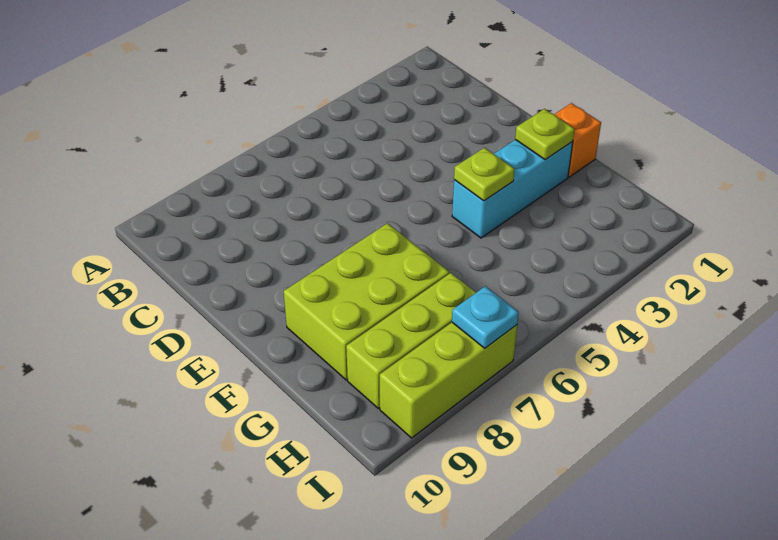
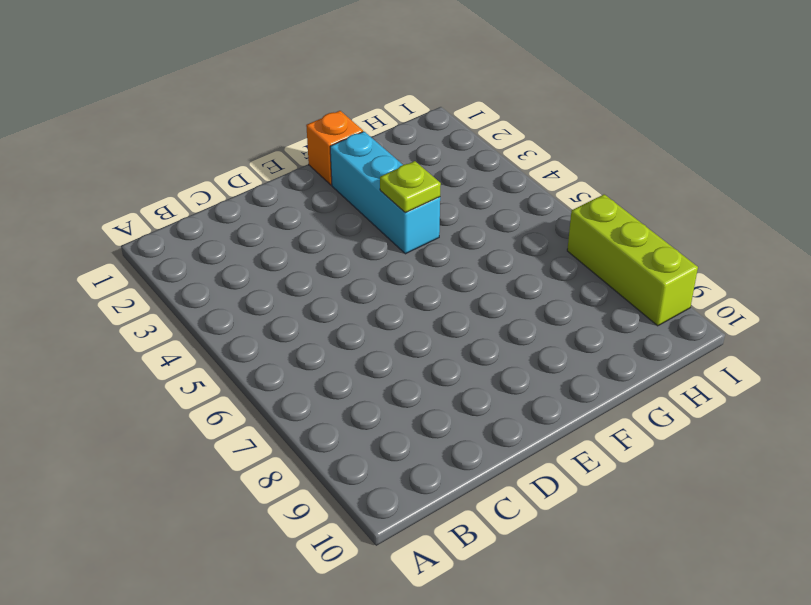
none -> lime brick F7:G9 level 1
none -> lime brick H7:H9 level 1

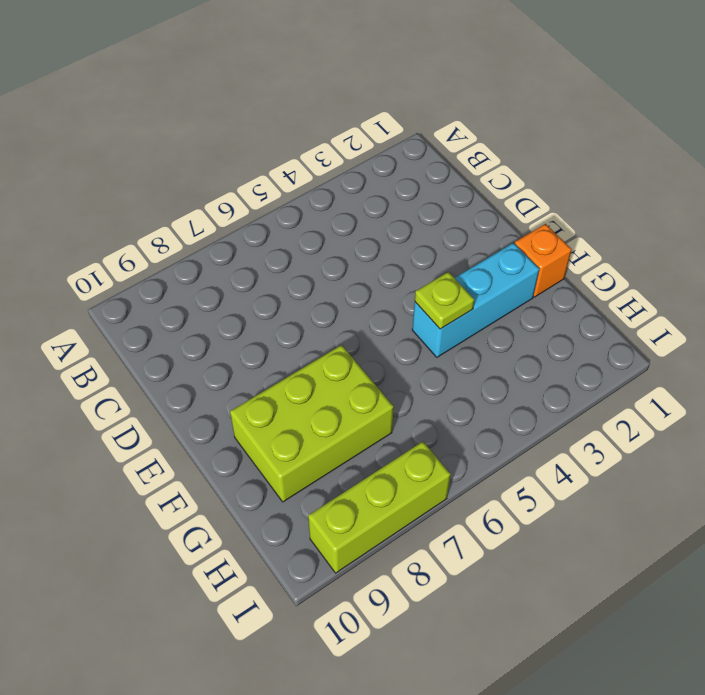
none -> lime brick H7:H9 level 1
none -> lime plate F2 level 2

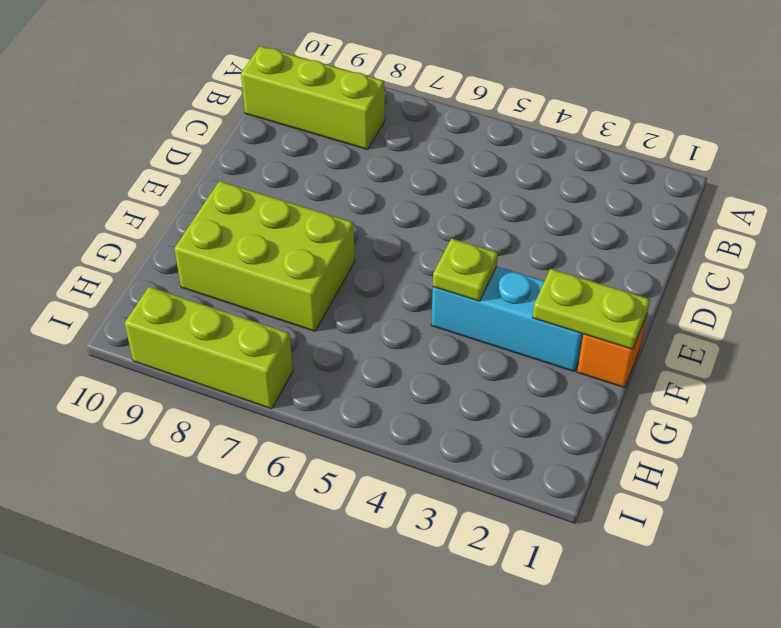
lime brick B8:B10 level 1 -> lime brick H7:H9 level 1
lime plate F1:F2 level 2 -> lime plate F2 level 2
none -> cyan plate I7 level 2

